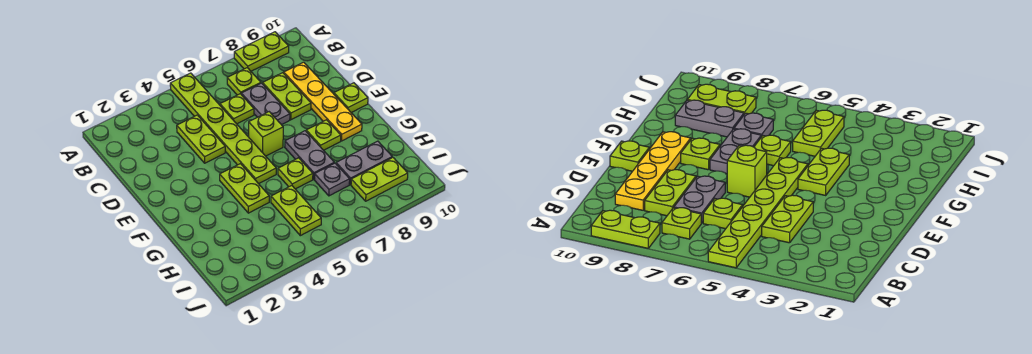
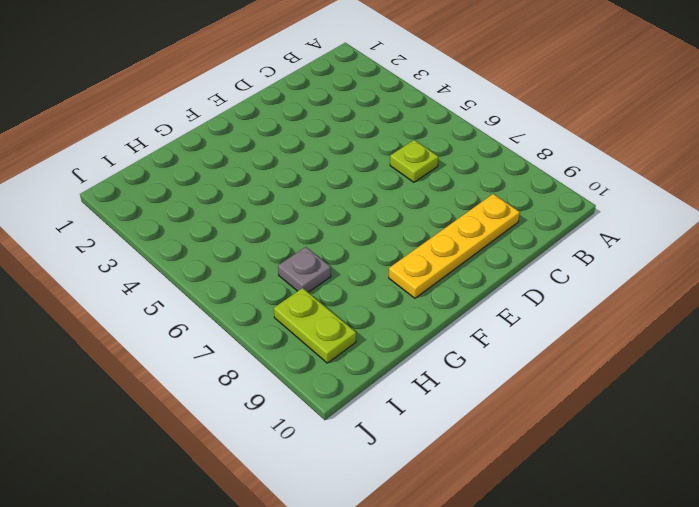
none -> lime plate A5:F5 level 1
none -> lime plate A8:A9 level 1
none -> lime plate B7 level 1

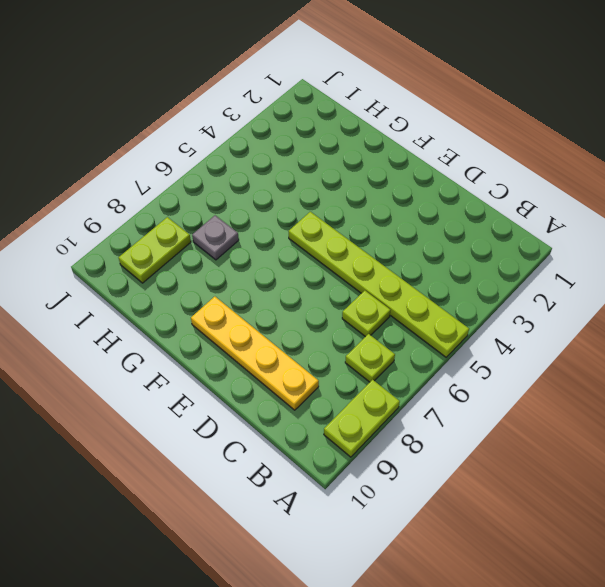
none -> lime plate C4:D4 level 1
none -> grey plate C7:D7 level 1
none -> lime plate C8:D8 level 1

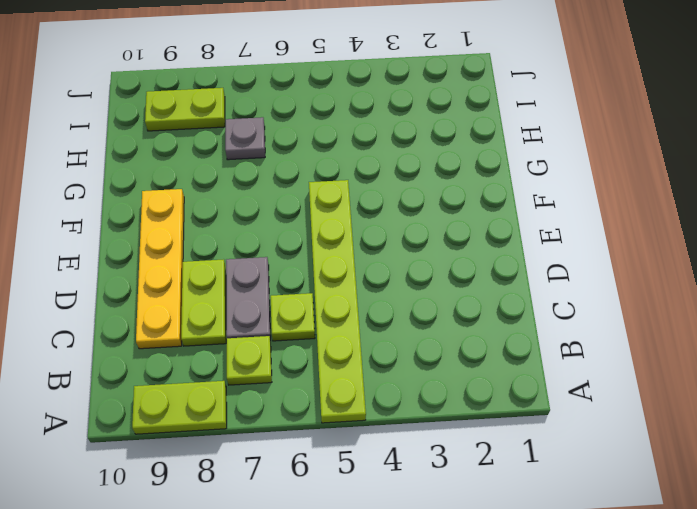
none -> lime plate C4:D4 level 1
none -> lime brick E6 level 1
none -> lime plate E10 level 1

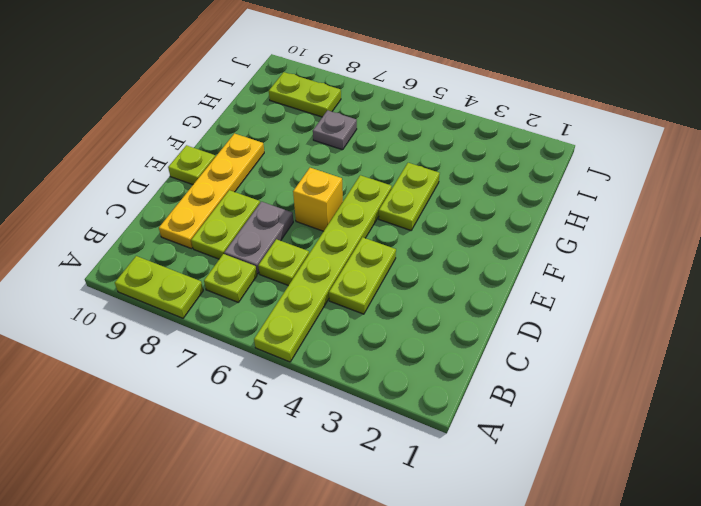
yellow brick E6 level 1 -> lime brick E6 level 1
none -> grey plate F7:G7 level 1
none -> lime plate F8 level 1
none -> lime plate G6 level 1

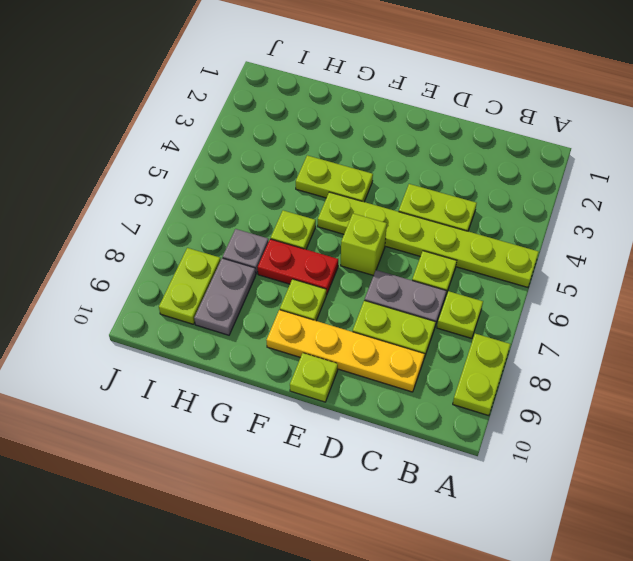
red plate F7:G7 level 1 -> grey plate F7:G7 level 1
none -> lime plate H5:I5 level 1

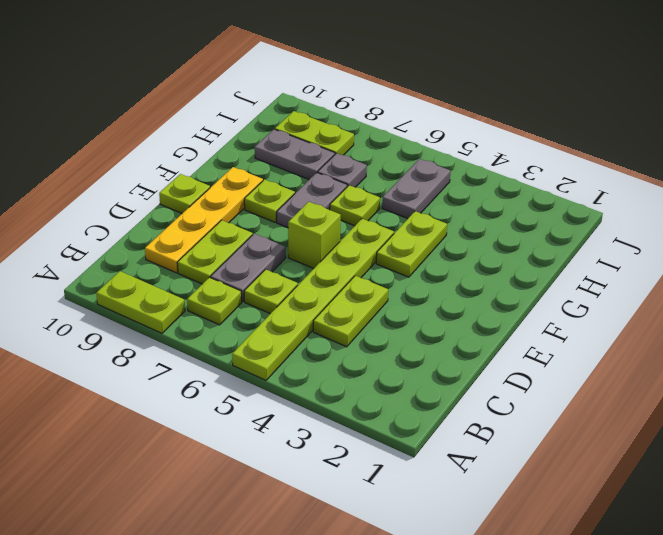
grey plate H5:I5 level 1 -> lime plate H5:I5 level 1

